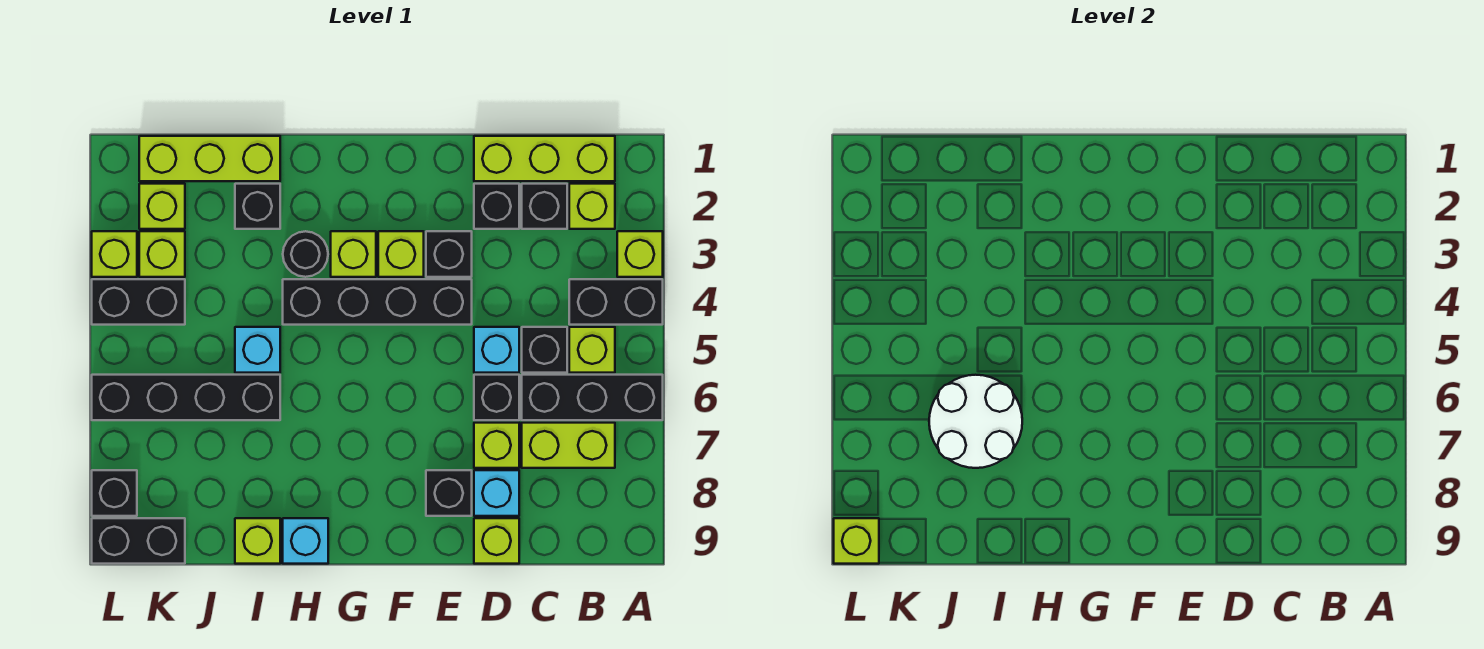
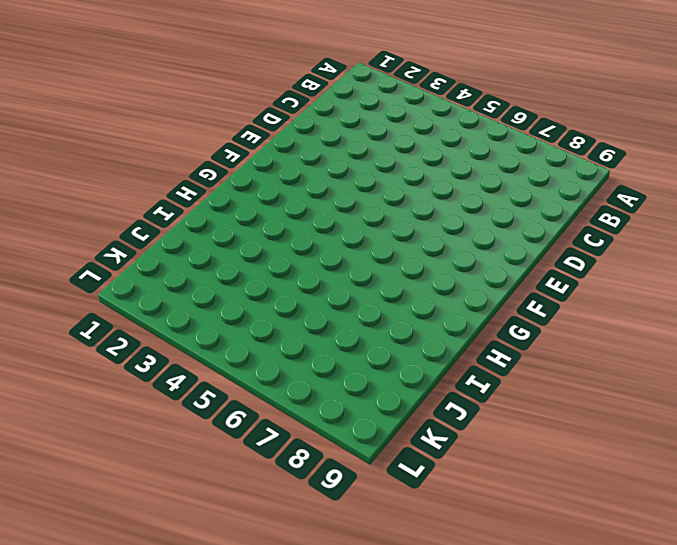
none -> lime brick A3 level 1
none -> black brick A4:B4 level 1
none -> black brick A6:C6 level 1
none -> lime brick B1:D1 level 1

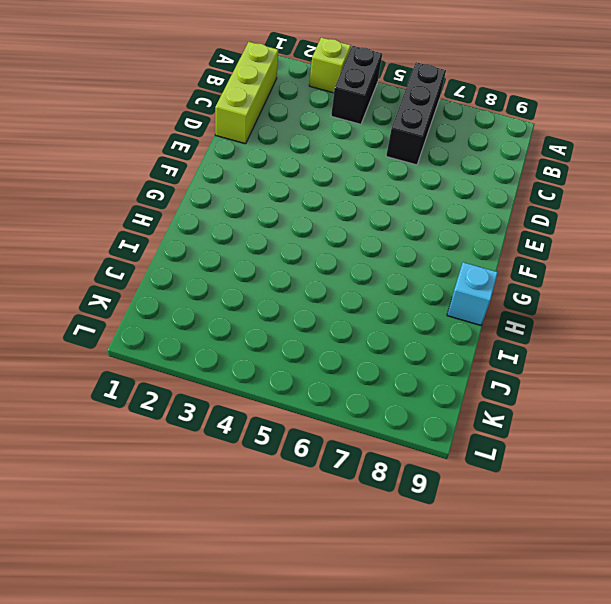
none -> lime brick B2 level 1
none -> lime brick B5 level 1
none -> lime brick B7:C7 level 1
none -> black brick C2 level 1

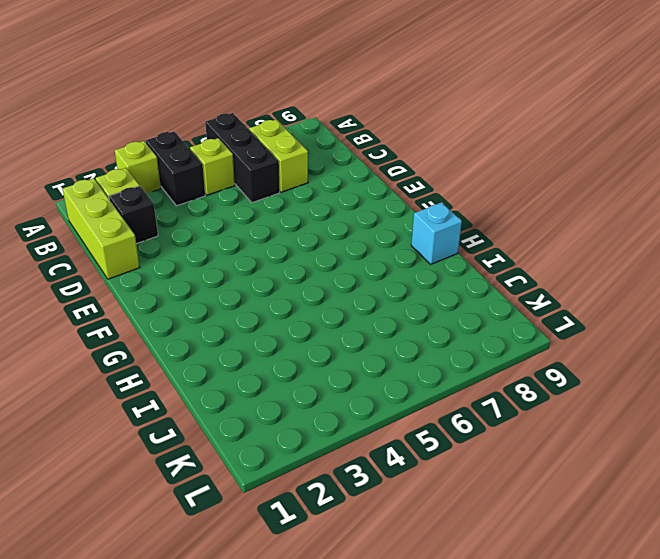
none -> black brick C5 level 1
none -> black brick D2 level 1
none -> cyan brick D5 level 1
none -> black brick D6 level 1

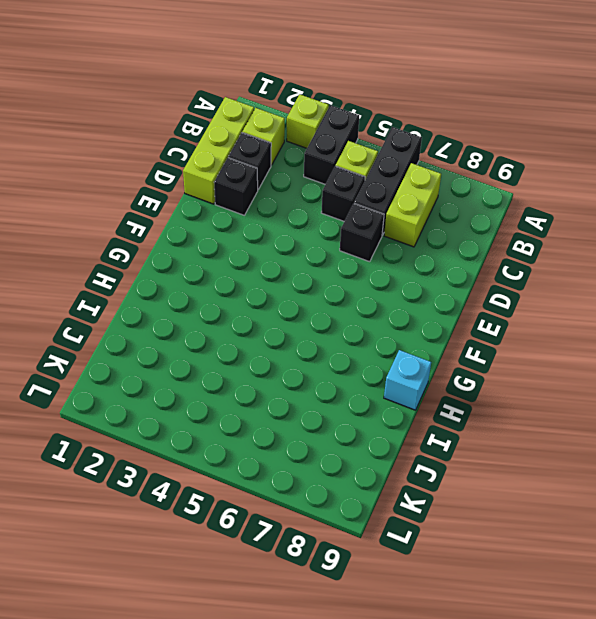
none -> cyan brick D5 level 1
none -> lime brick D7 level 1
none -> cyan brick D8 level 1
none -> lime brick D9 level 1

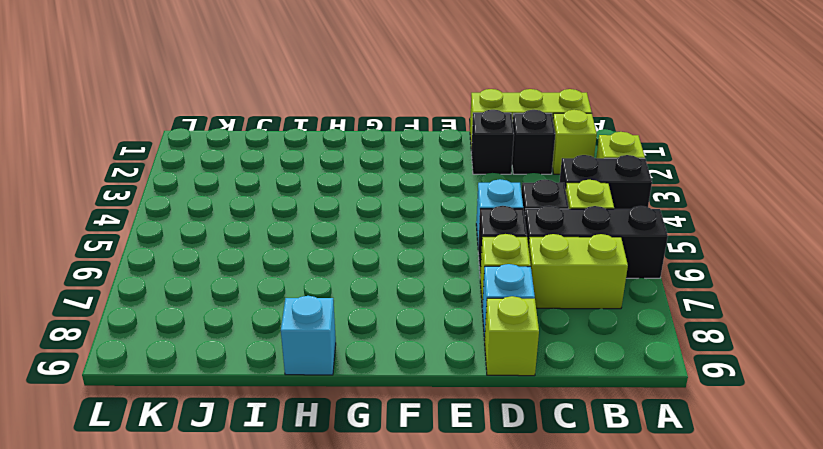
none -> black brick E3 level 1
none -> black brick E4:H4 level 1
none -> black brick E8 level 1
none -> lime brick F3 level 1

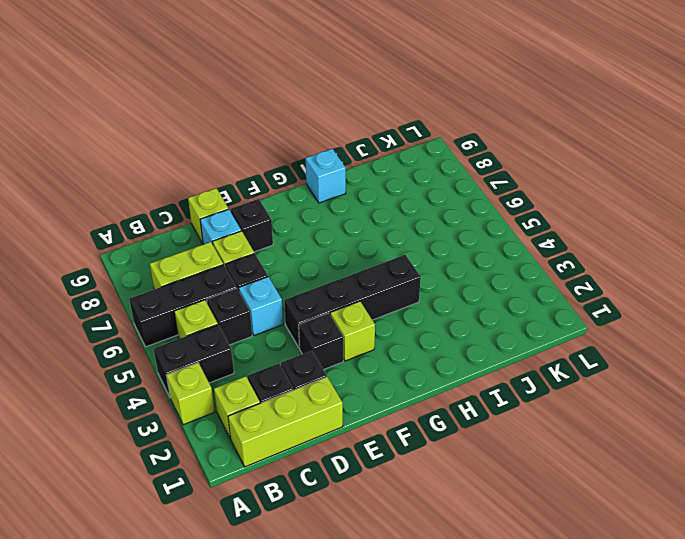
none -> lime brick G3 level 1
none -> black round brick H3 level 1
none -> lime brick I1:K1 level 1
none -> black brick I2 level 1

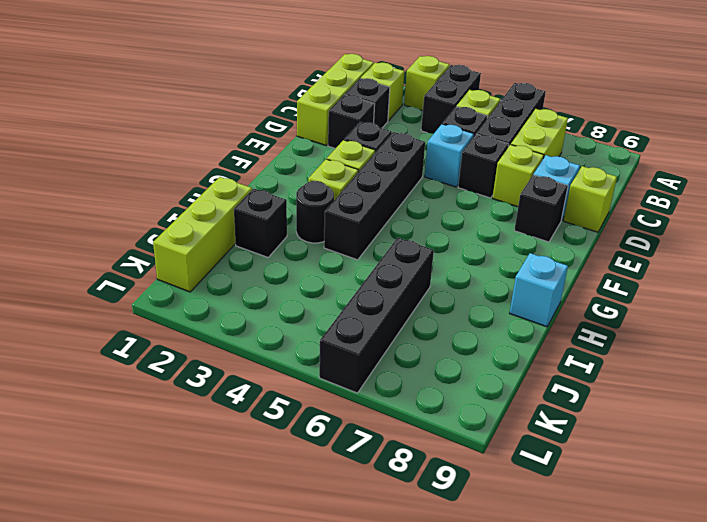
none -> cyan brick I5 level 1
none -> lime brick I9 level 1
none -> lime brick K2 level 1
none -> lime brick K3 level 1

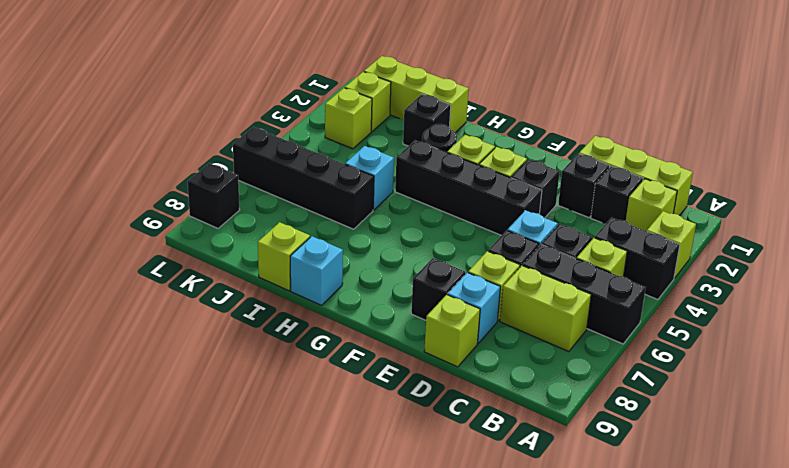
none -> black brick K4:L4 level 1
none -> black brick K9:L9 level 1
none -> lime brick L3 level 1
none -> white round brick I6:J7 level 2

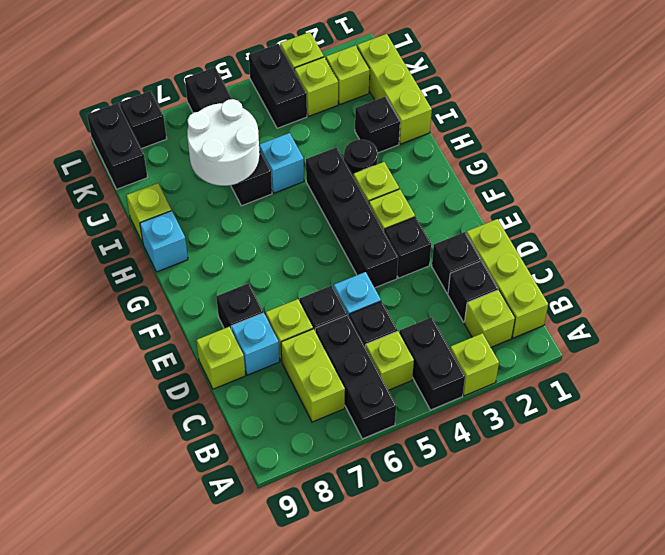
none -> lime brick L9 level 2

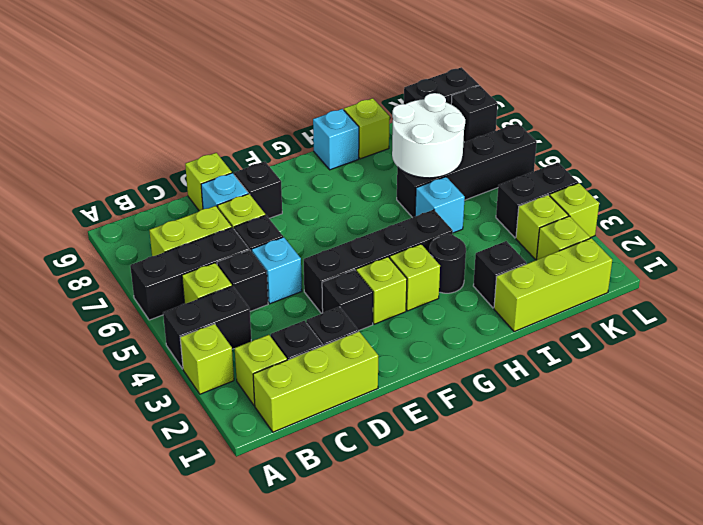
none -> lime brick L9 level 2

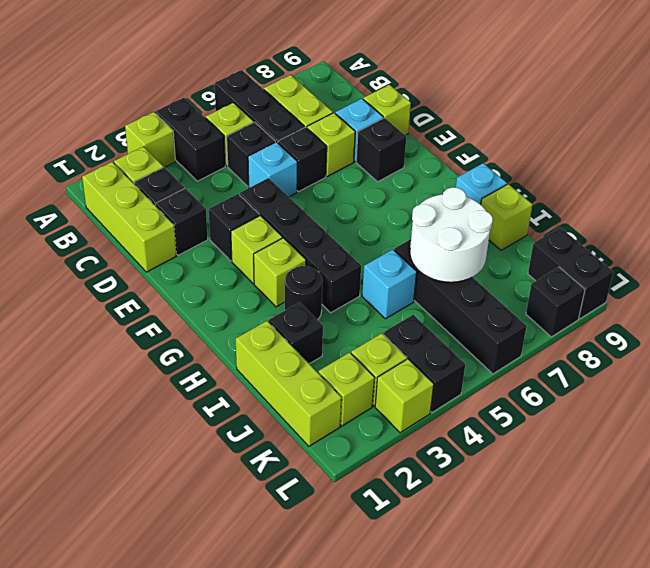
none -> lime brick L9 level 2

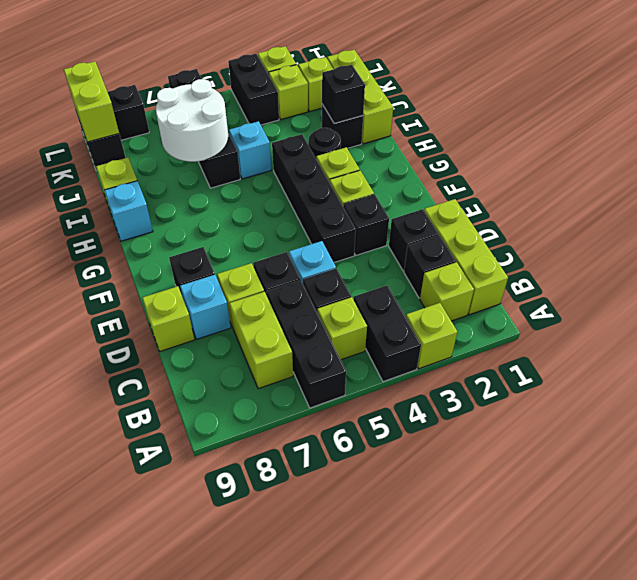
black brick I2 level 2 -> none
lime brick K9:L9 level 2 -> lime brick L9 level 2

